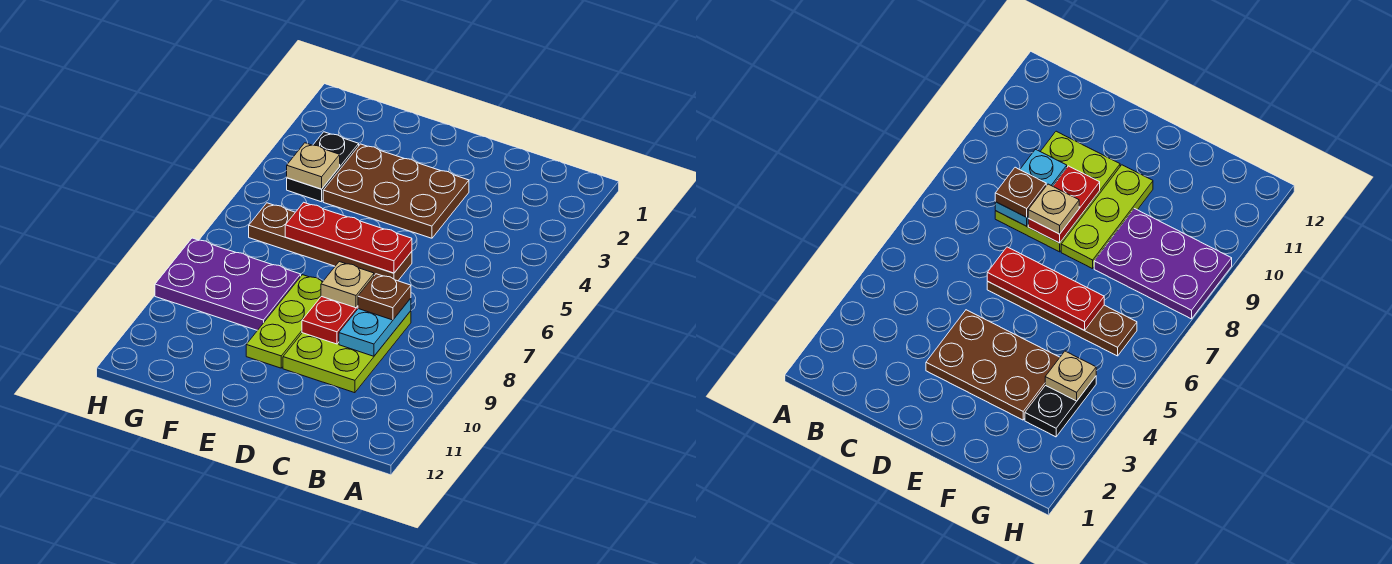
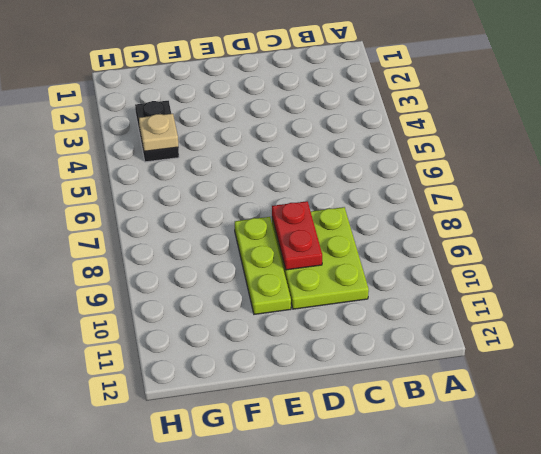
none -> brown plate D3:F4 level 1
none -> brown plate D6:G6 level 1
none -> purple plate F8:H9 level 1

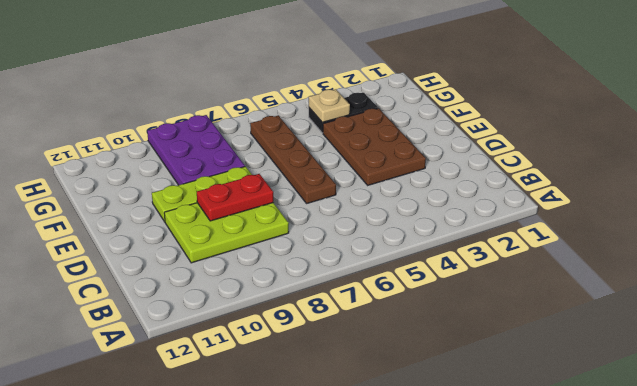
none -> cyan plate C8:C9 level 2
none -> red plate D6:F6 level 2
none -> brown plate C8 level 3

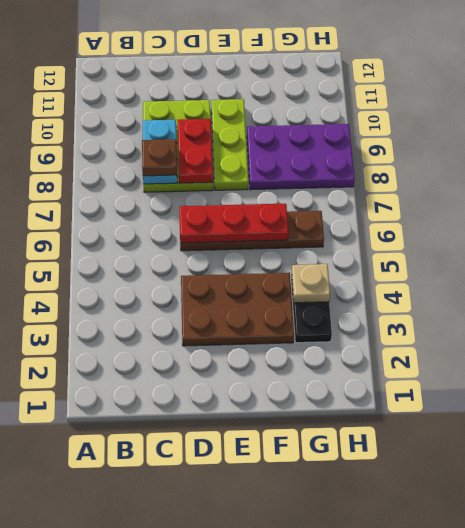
none -> tan plate D8 level 3

